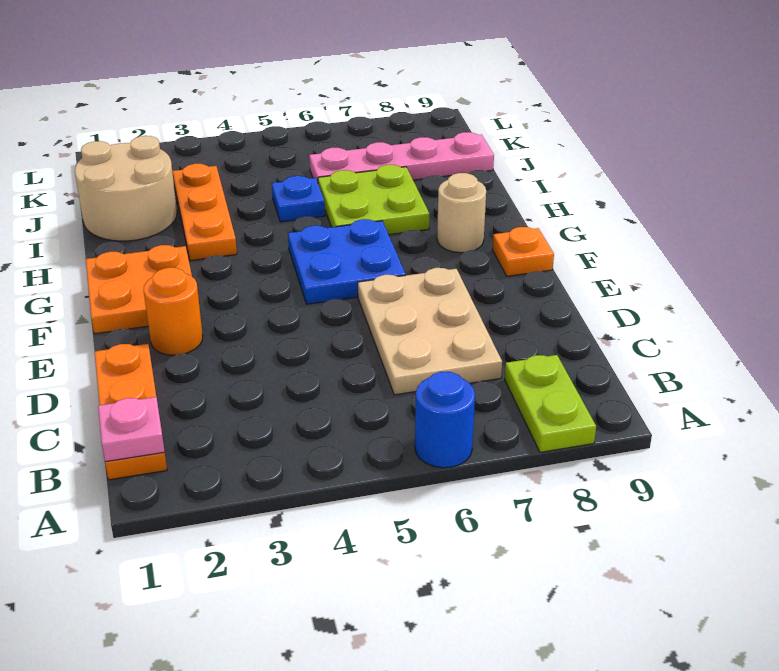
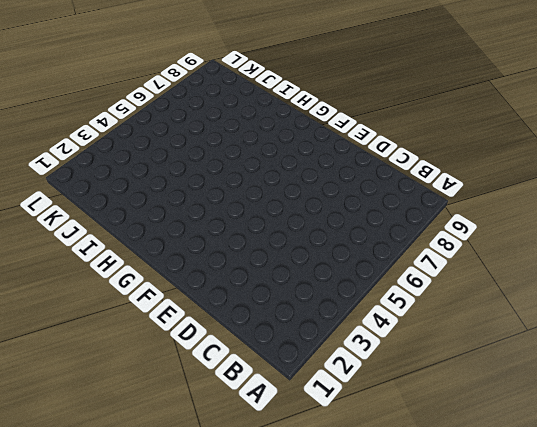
none -> blue round brick A6 level 1
none -> lime plate A8:B8 level 1
none -> orange plate B1:D1 level 1

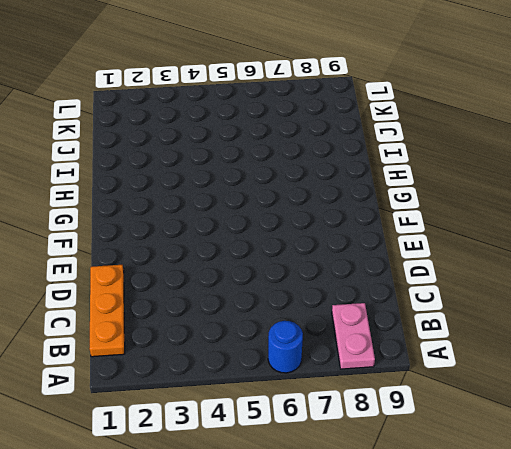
pink plate A8:B8 level 1 -> lime plate A8:B8 level 1
none -> tan plate C6:E7 level 1
none -> orange round brick E2 level 1
none -> orange plate F1:G2 level 1

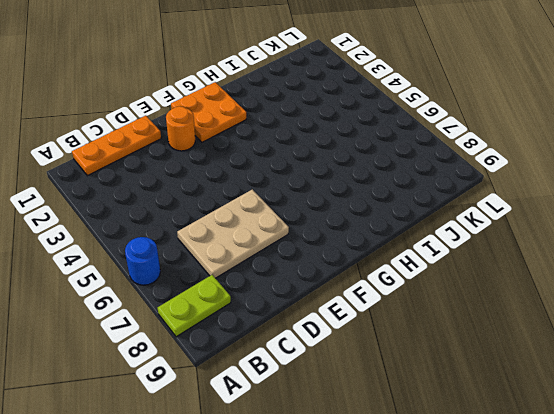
none -> blue plate F5:G6 level 1
none -> orange plate F9 level 1
none -> tan round brick G8 level 1

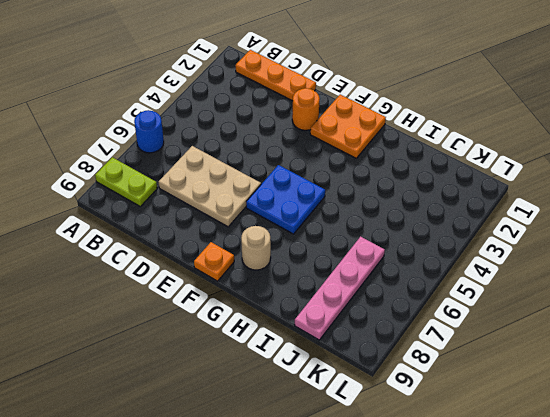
none -> orange plate H3:J3 level 1
none -> lime plate H6:I7 level 1
none -> tan round brick I1:J2 level 1

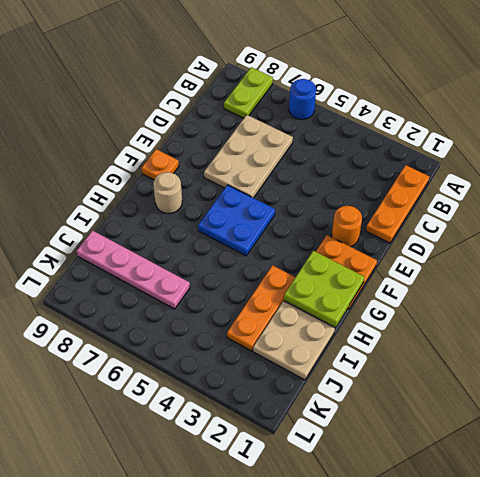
lime plate G1:H2 level 2 -> lime plate H6:I7 level 1
tan plate I1:J2 level 1 -> tan round brick I1:J2 level 1
none -> blue plate I5 level 1
none -> pink plate B1 level 2

